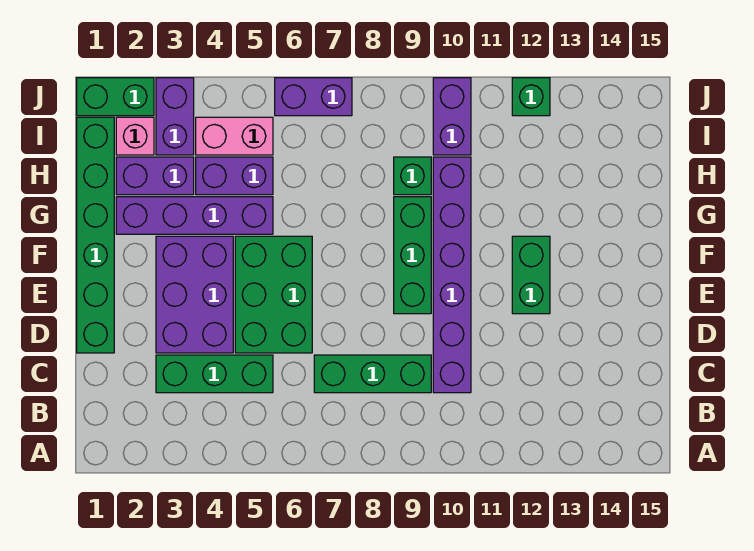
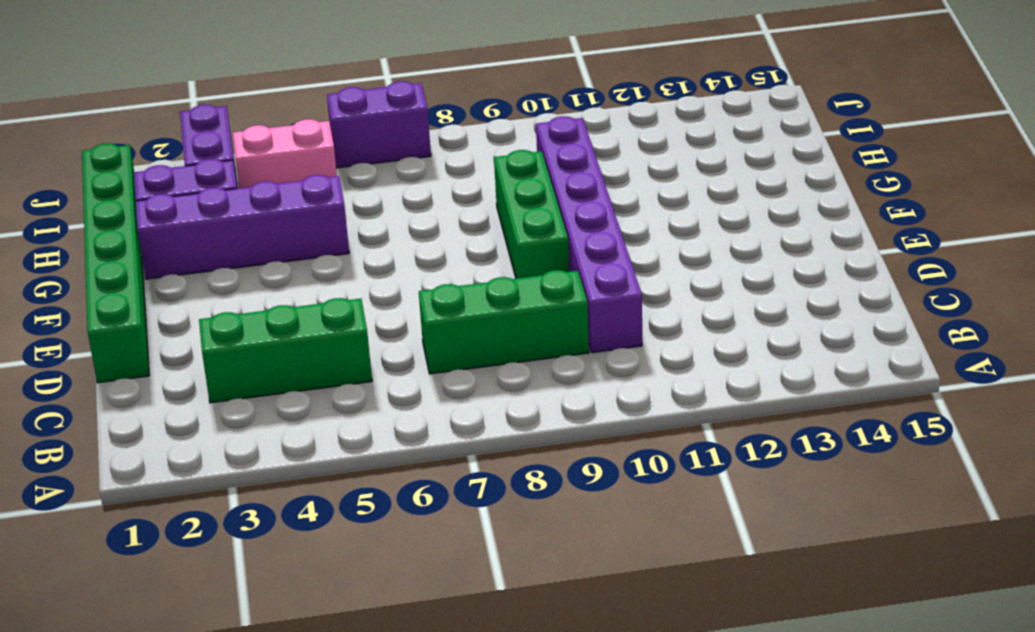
none -> purple brick D3:F4 level 1
none -> green brick D5:F6 level 1
none -> green brick E12:F12 level 1

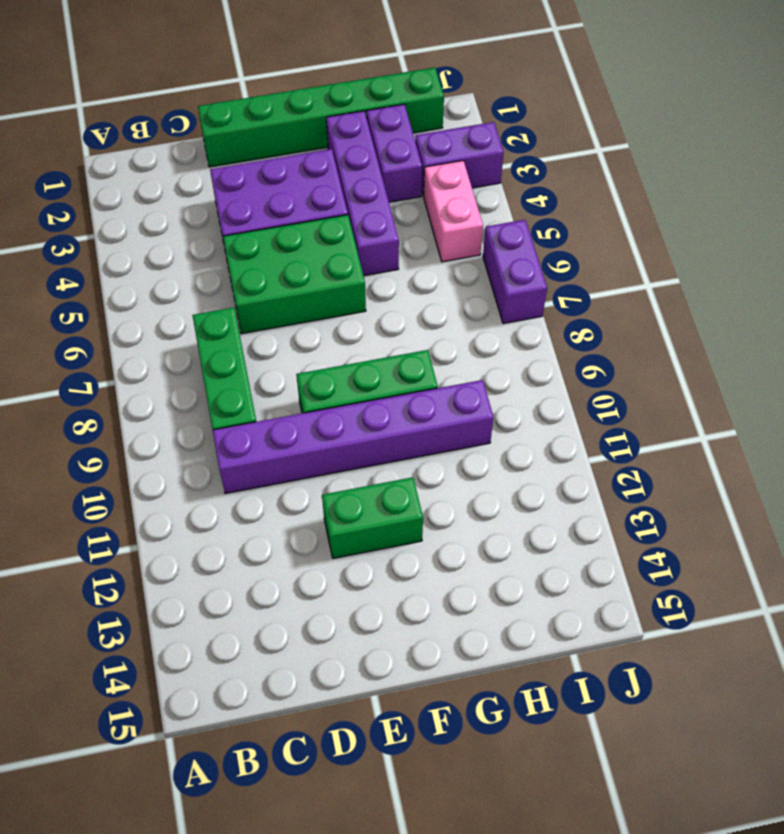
none -> green brick C3:C5 level 1
none -> purple brick H4:H5 level 1
none -> green brick H9 level 1

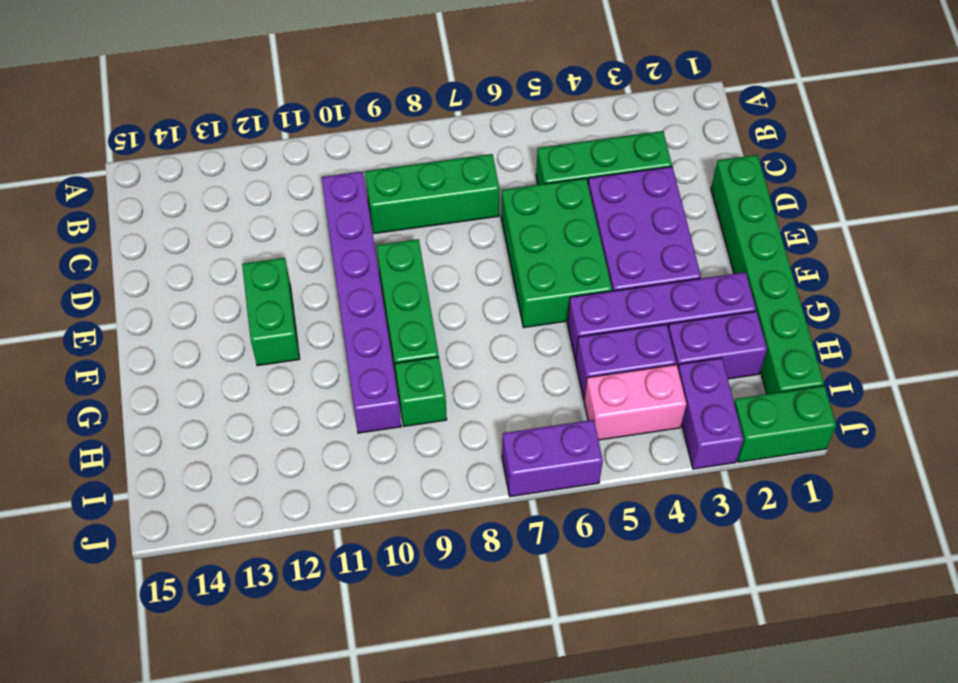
none -> pink brick I2 level 1
none -> purple brick I10:J10 level 1
none -> green brick J12 level 1

